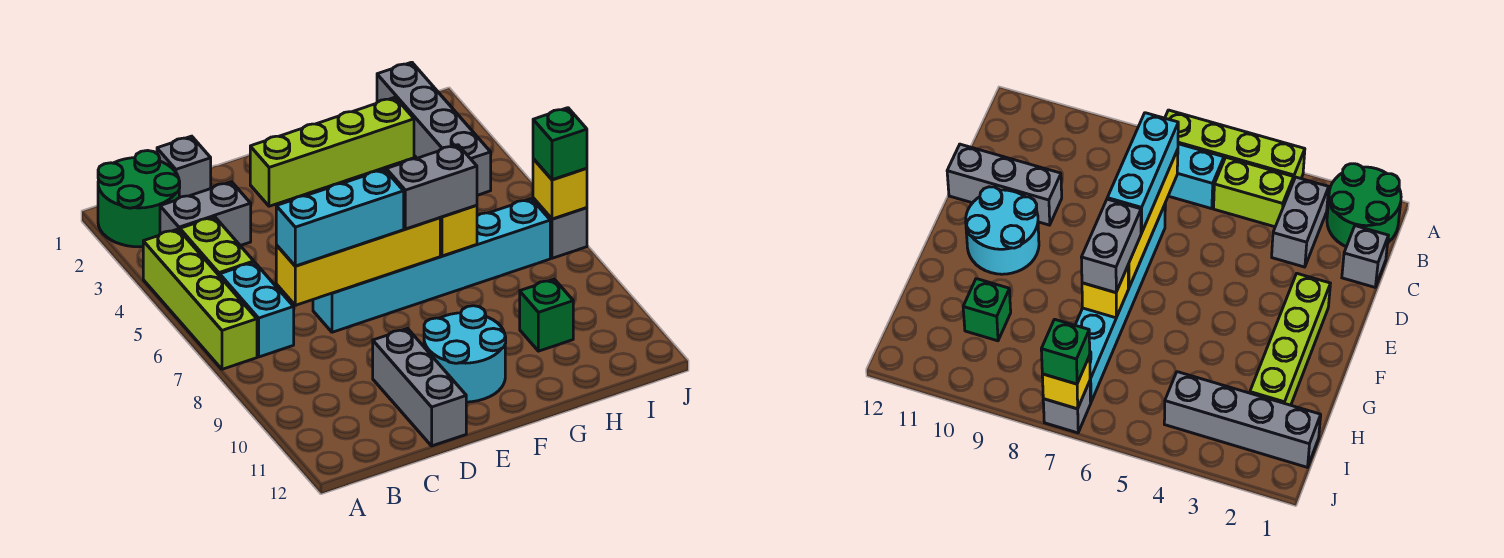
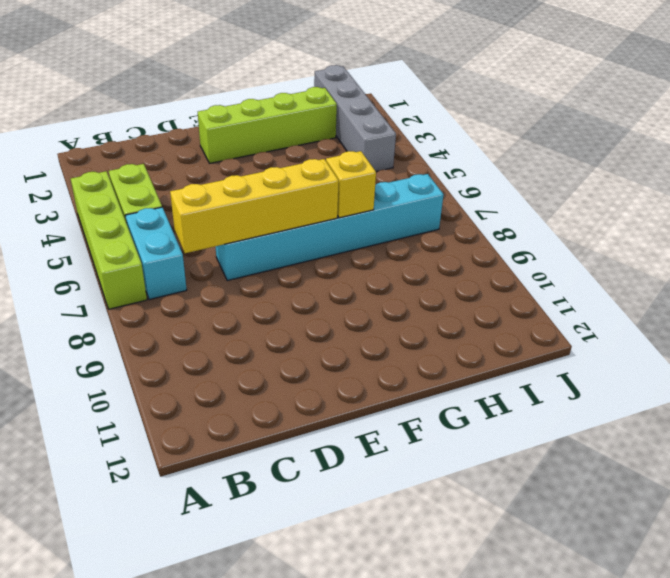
none -> green round brick A1:B2 level 1
none -> grey brick B3:C3 level 1
none -> grey brick C1 level 1

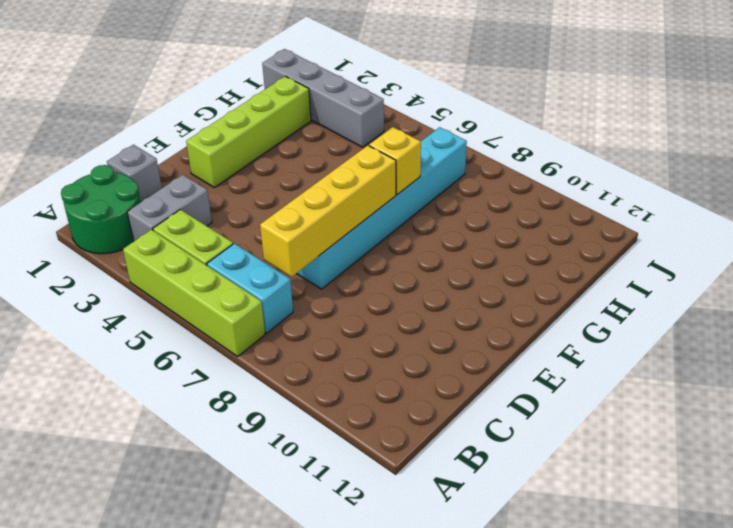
none -> grey brick D10:D12 level 1
none -> cyan round brick E10:F11 level 1
none -> green brick H10 level 1

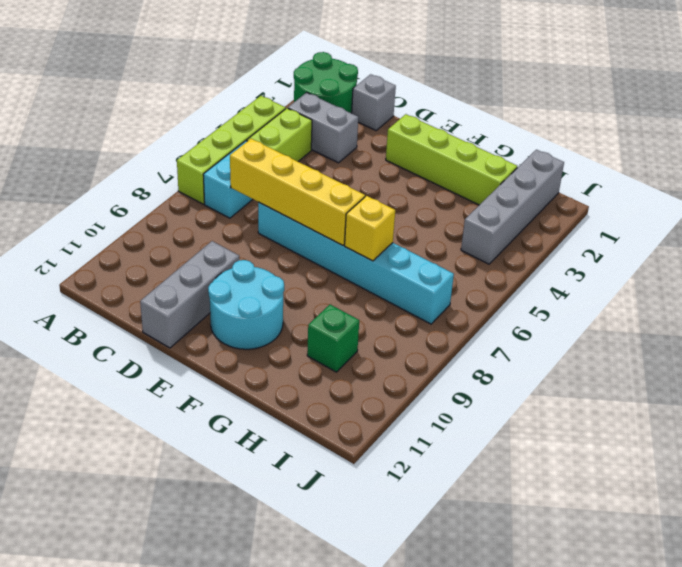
none -> grey brick J7 level 1
none -> yellow brick J7 level 2
none -> cyan brick C7:E7 level 3

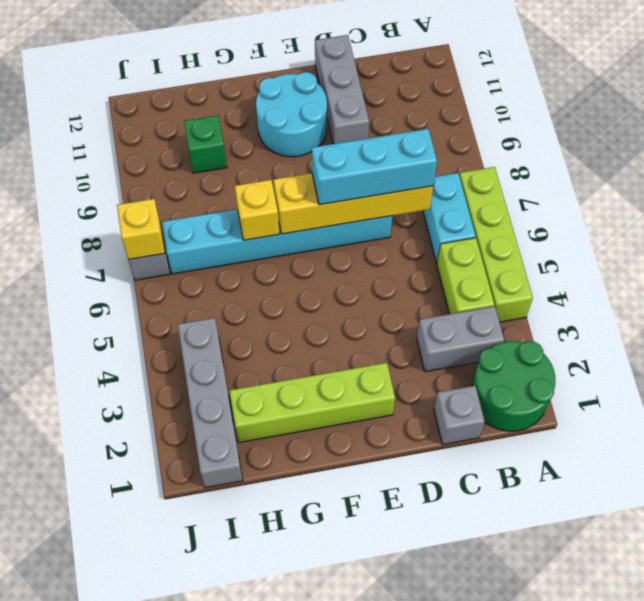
none -> grey brick F7:G7 level 3
none -> green brick J7 level 3

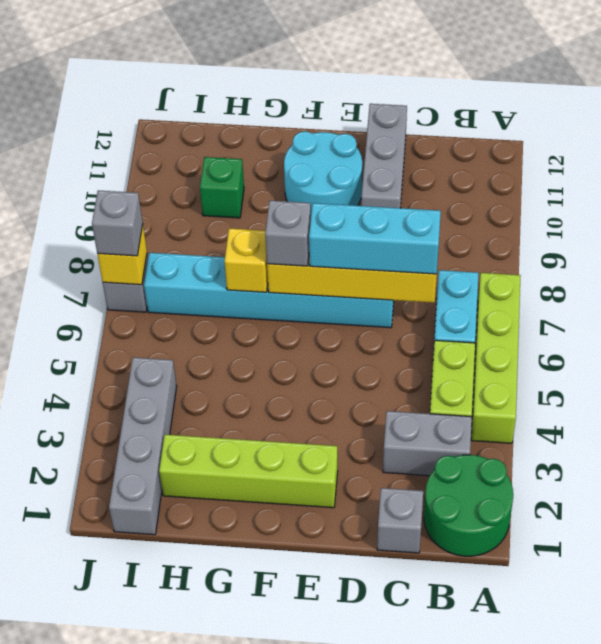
grey brick F7 level 3 -> grey brick F7:G7 level 3
grey brick J7 level 3 -> green brick J7 level 3

